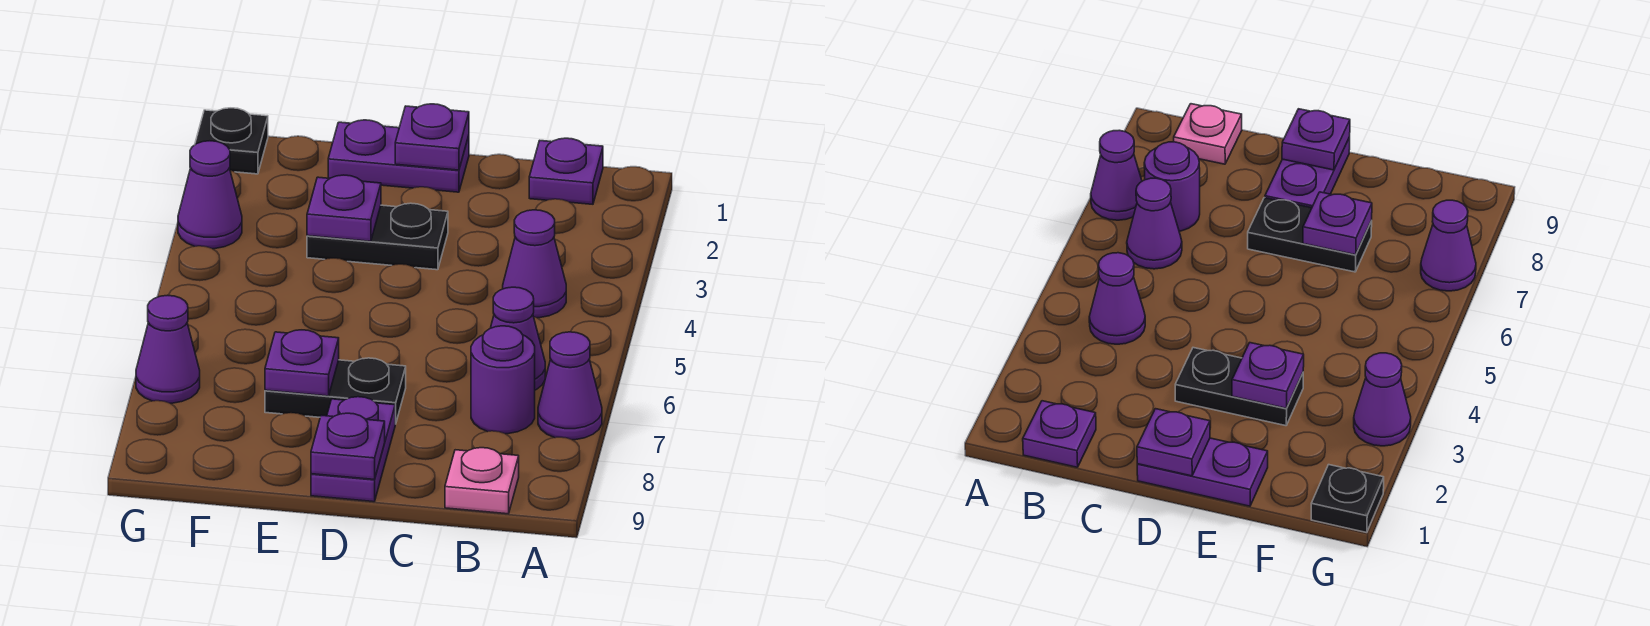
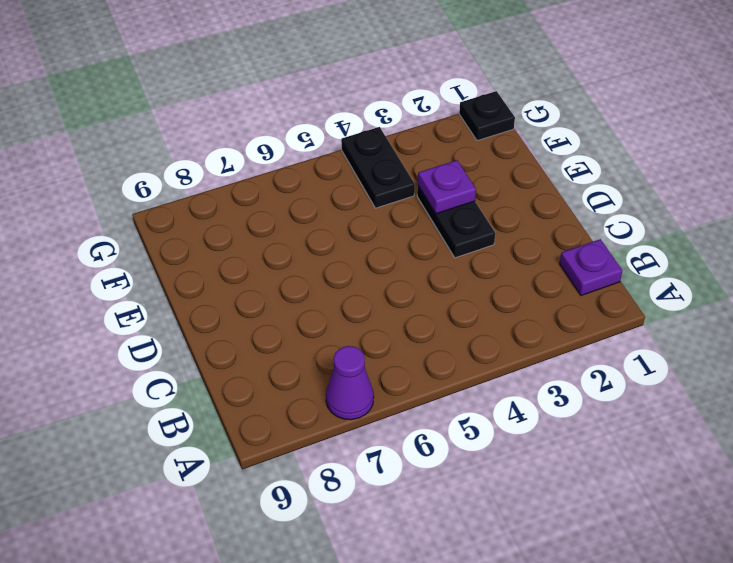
black plate F4:G4 level 1 -> black plate D7:E7 level 1
none -> purple cone B4 level 1
none -> purple cone B6 level 1
none -> purple round brick B7 level 1

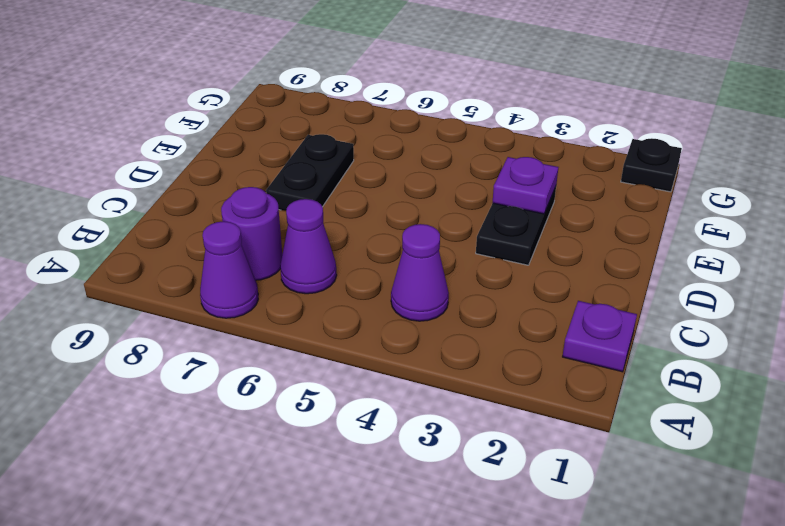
none -> pink plate B9 level 1
none -> purple plate D1:E1 level 1
none -> purple plate D8:D9 level 1

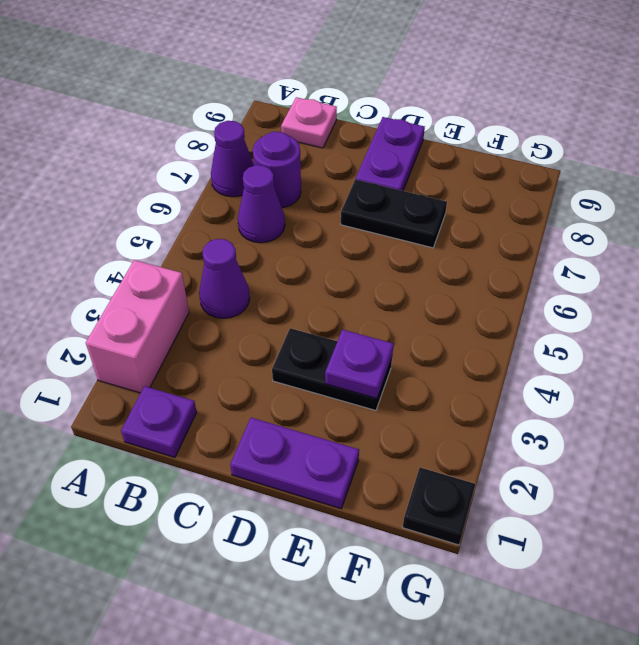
pink brick A2:A3 level 1 -> none
none -> purple cone G3 level 1
none -> purple cone G7 level 1
none -> purple plate D1 level 2

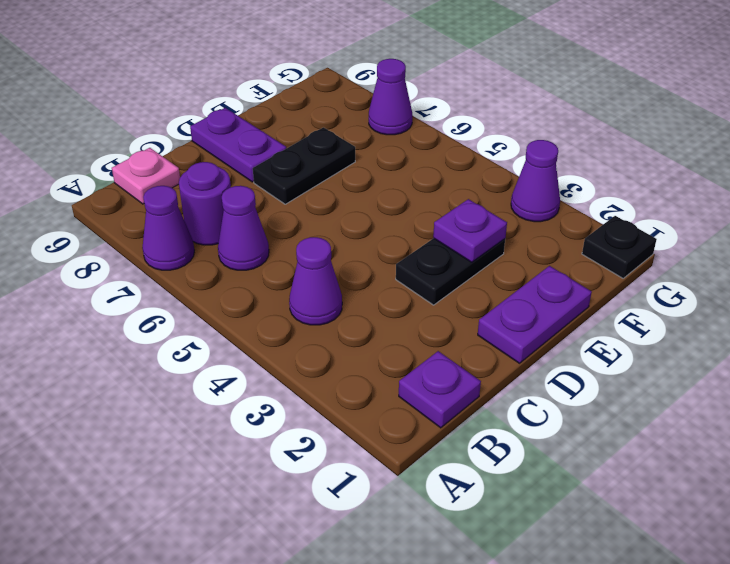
none -> purple plate D1 level 2
none -> purple plate D9 level 2
none -> purple plate E7 level 2

